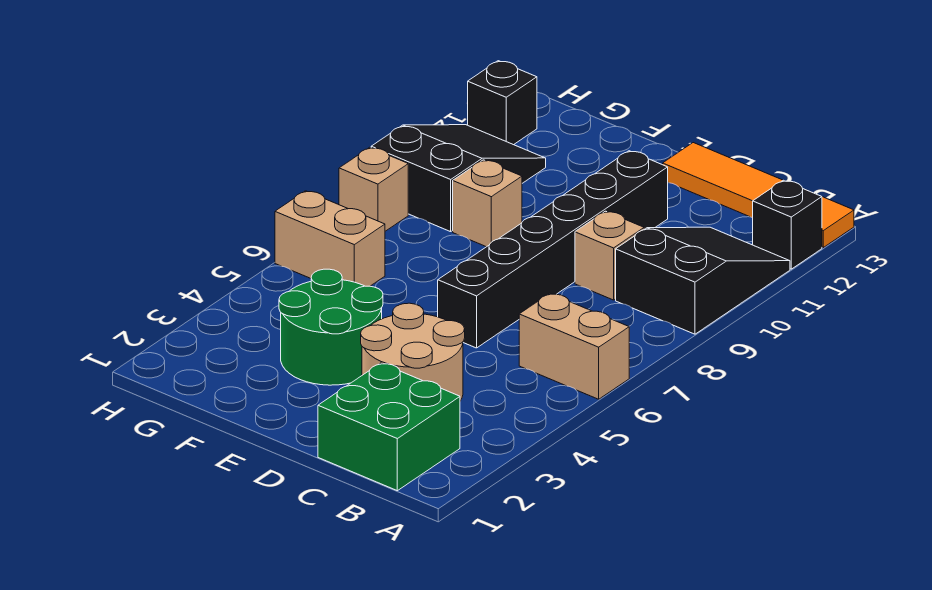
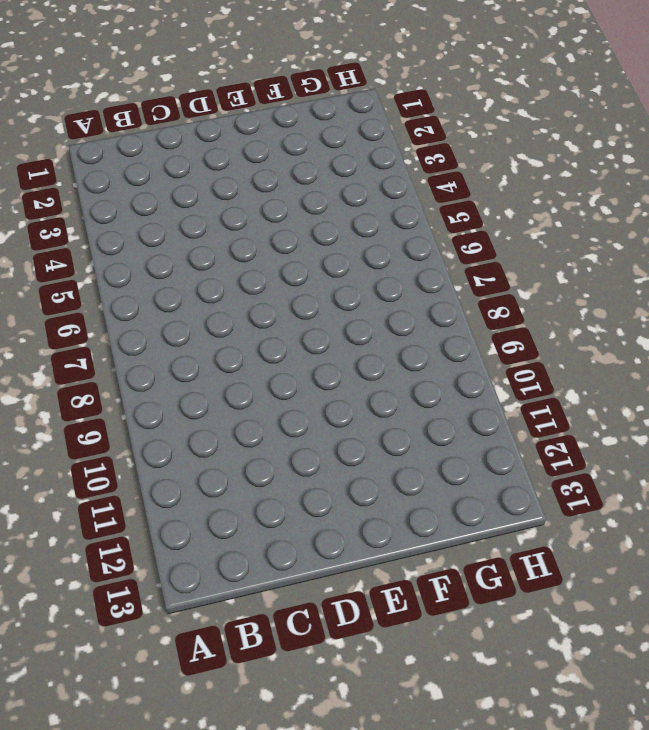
none -> tan brick A6:B6 level 1
none -> black slope A9:B11 level 1 top 9
none -> black brick A12 level 1

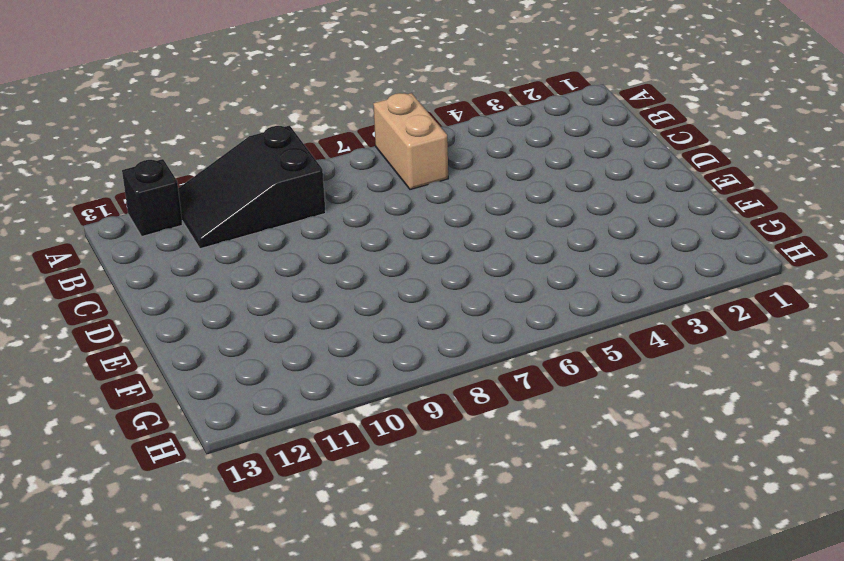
none -> orange tile A13:D13 level 1
none -> green brick B1:C2 level 1
none -> tan round brick C3:D4 level 1

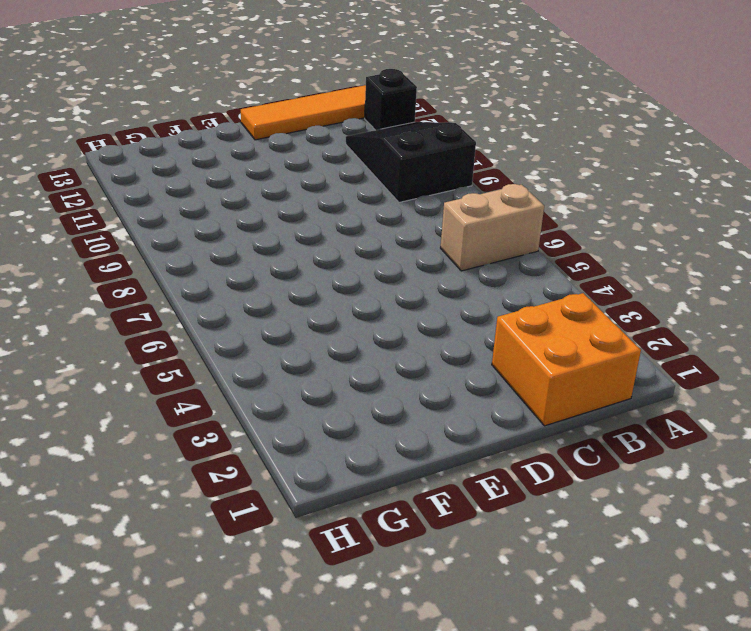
orange brick B1:C2 level 1 -> green brick B1:C2 level 1
none -> tan round brick C3:D4 level 1
none -> tan brick C9 level 1
none -> black brick D6:D11 level 1

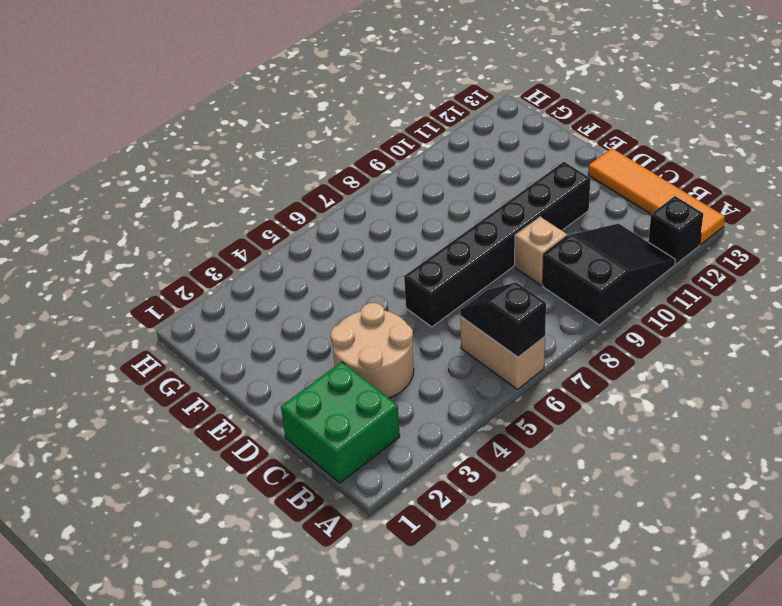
black slope A6:B6 level 2 top A -> none
none -> green round brick E3:F4 level 1
none -> tan brick F9 level 1
none -> tan brick G6:H6 level 1

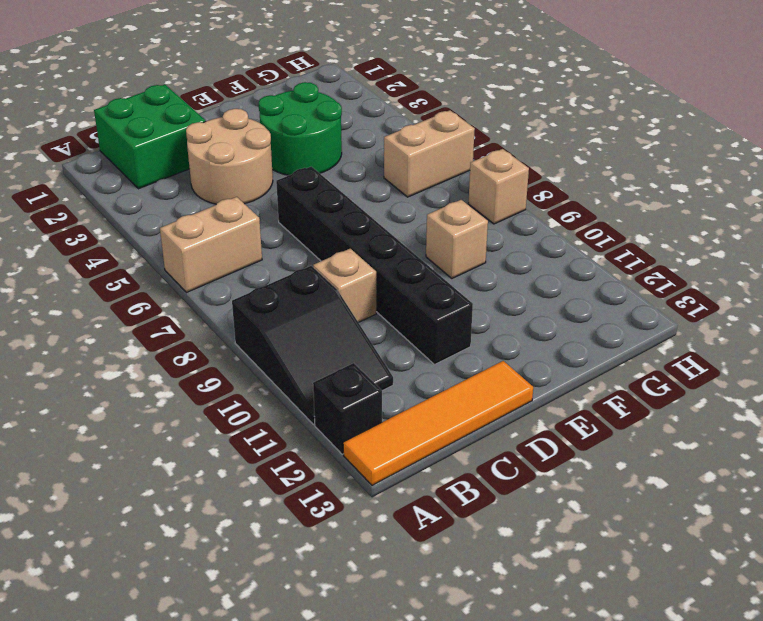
none -> black slope G9:H11 level 1 top 9
none -> black brick H12 level 1

